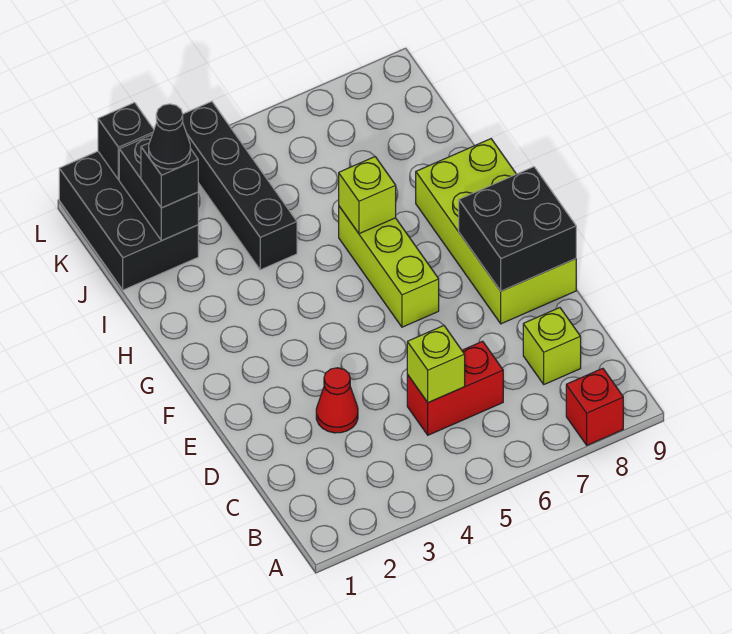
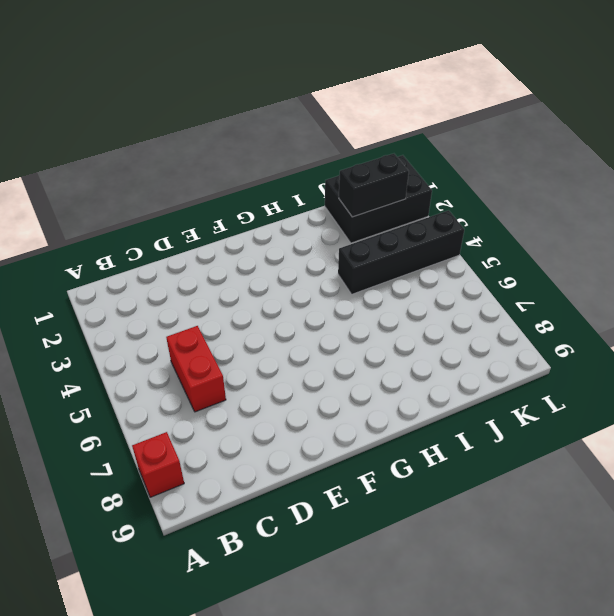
none -> lime brick C8 level 1
none -> red cone D3 level 1
none -> lime brick E8:H9 level 1

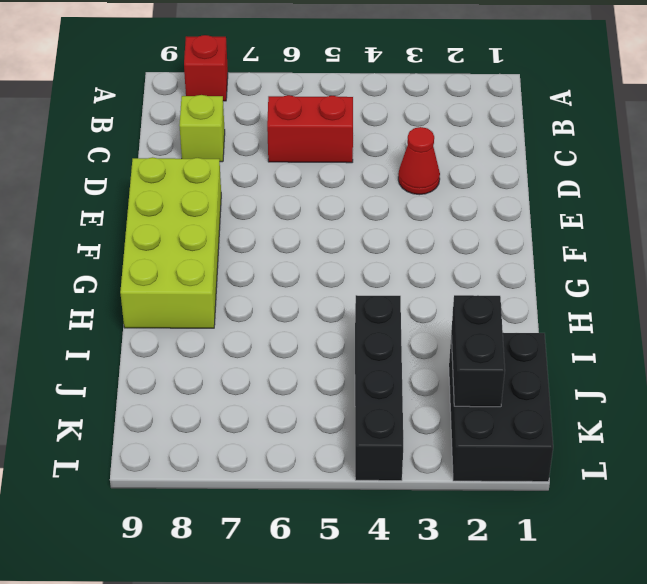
none -> lime brick F6:H6 level 1
none -> lime brick C5 level 2
none -> black brick E8:F9 level 2

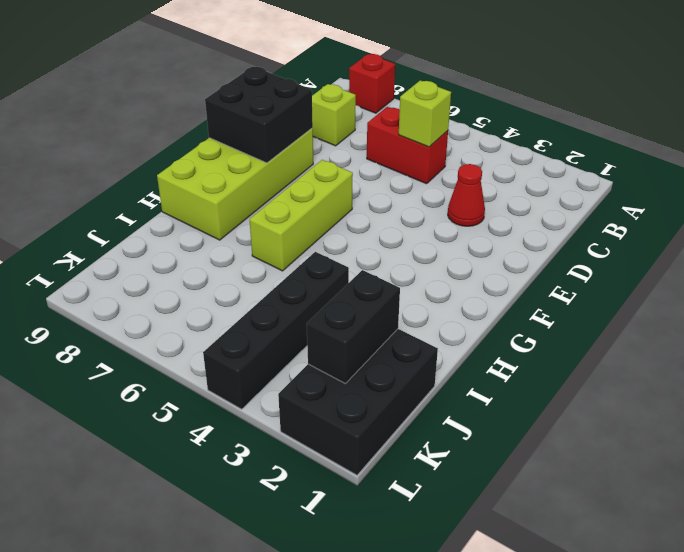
none -> lime brick H6 level 2
none -> black brick L2 level 2
none -> black brick J2 level 3

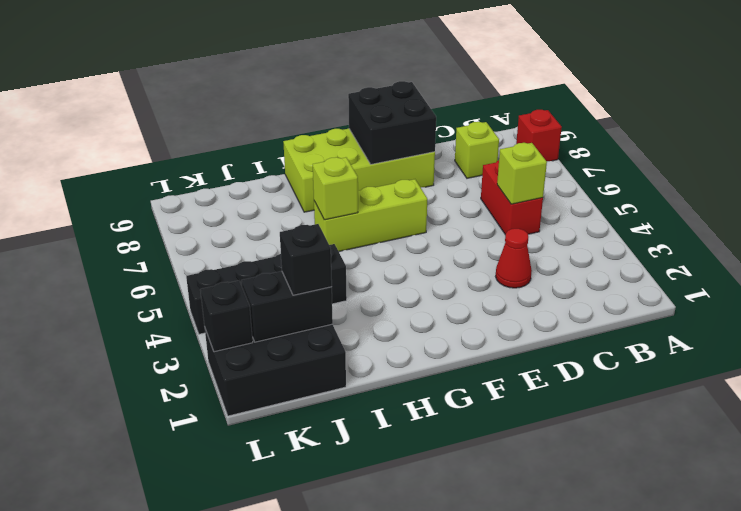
none -> black cone J2 level 4

